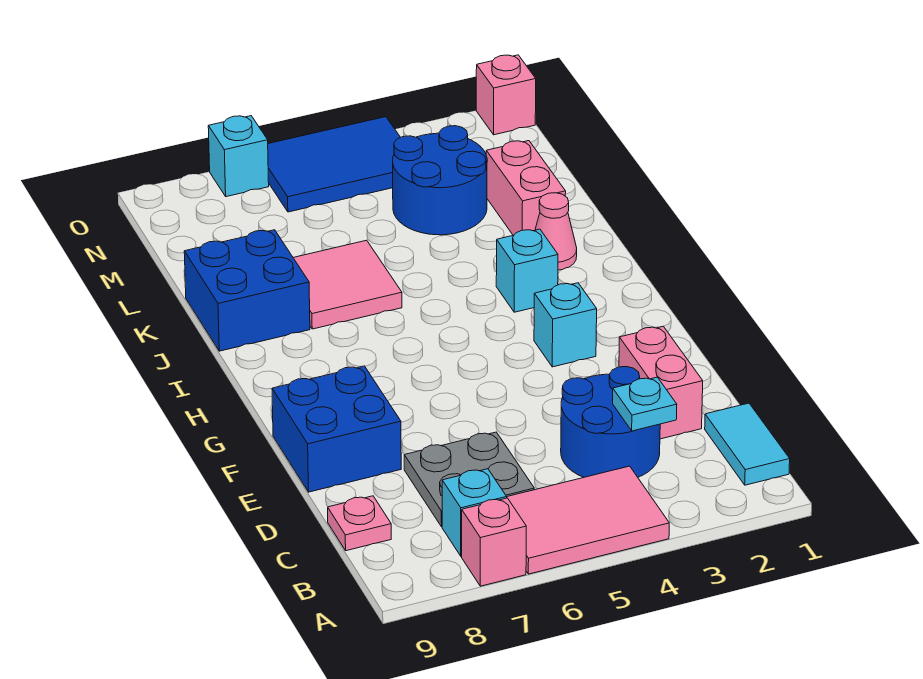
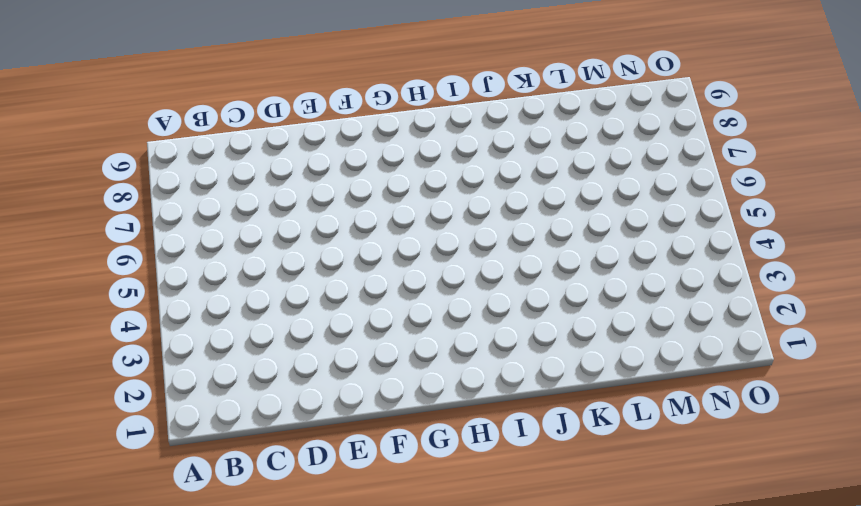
none -> pink tile A4:B6 level 1
none -> pink brick A7 level 1
none -> cyan tile B1:C1 level 1

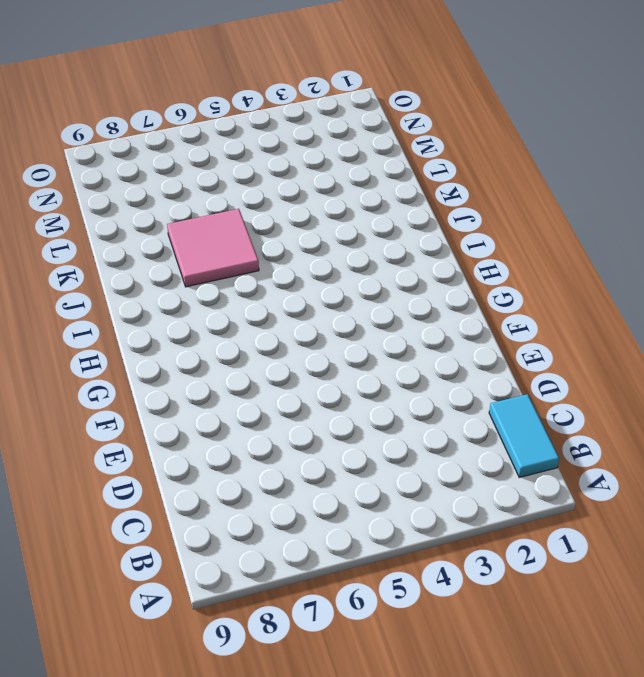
none -> pink tile A4:B6 level 1
none -> pink brick A7 level 1
none -> cyan brick B7 level 1

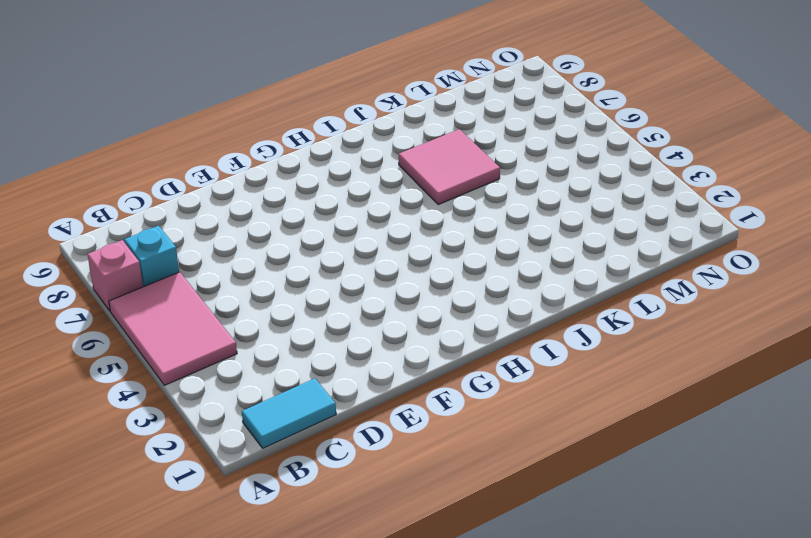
none -> blue round brick C3:D4 level 1
none -> grey plate C6:D7 level 1
none -> pink plate C9 level 1

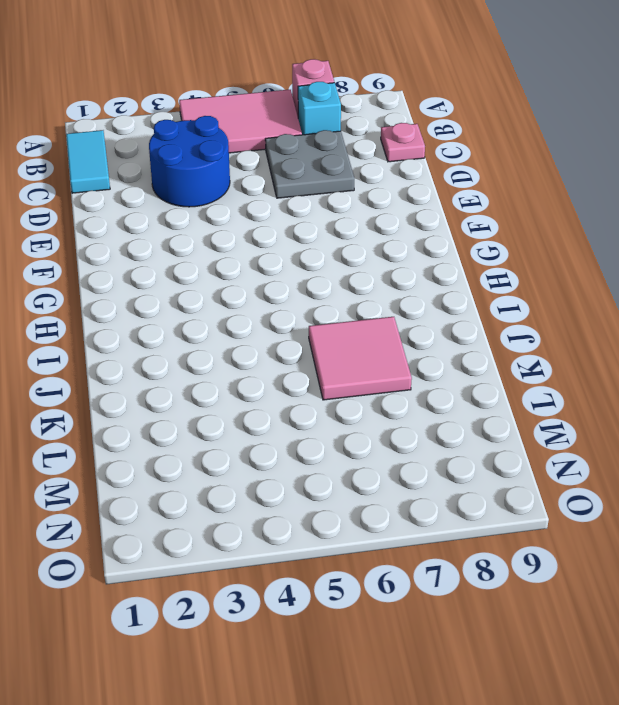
none -> pink brick D2:E2 level 1
none -> blue brick E8:F9 level 1
none -> cyan brick G3 level 1

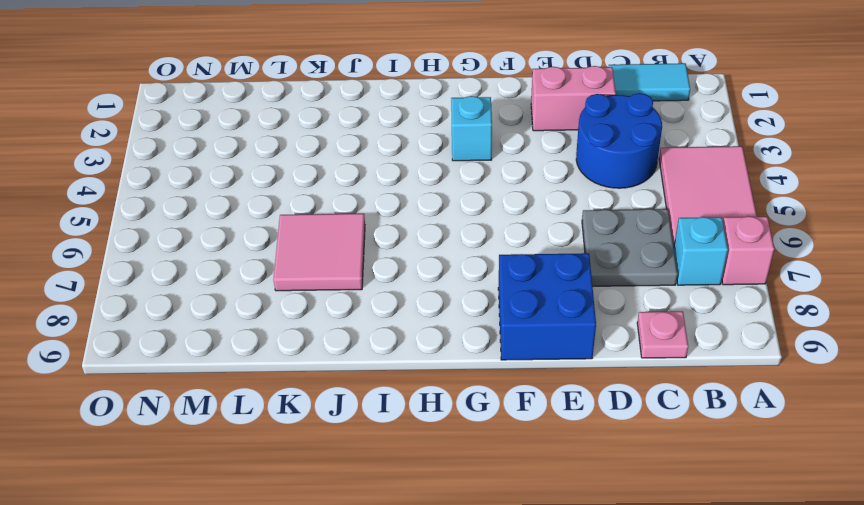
none -> cyan brick I3 level 1
none -> pink cone J2 level 1
none -> blue brick J8:K9 level 1

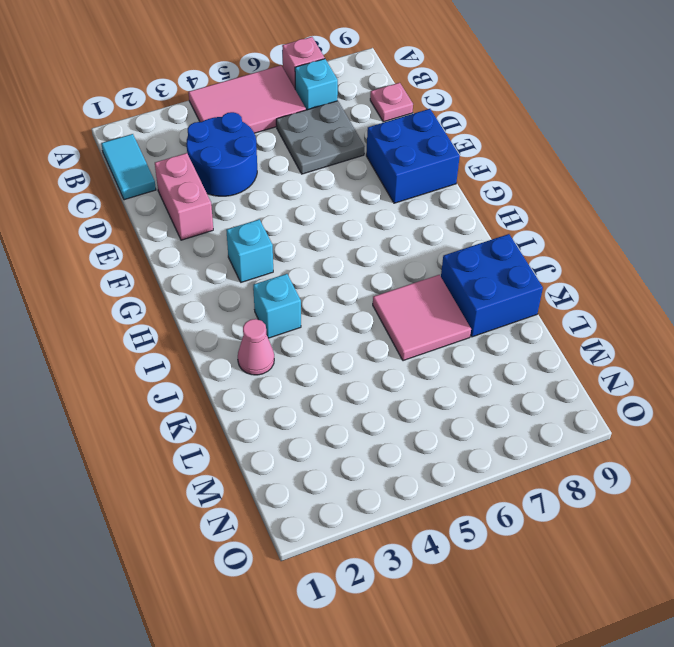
none -> pink brick K2:L2 level 1
none -> blue round brick L3:M4 level 1
none -> blue tile N4:O6 level 1

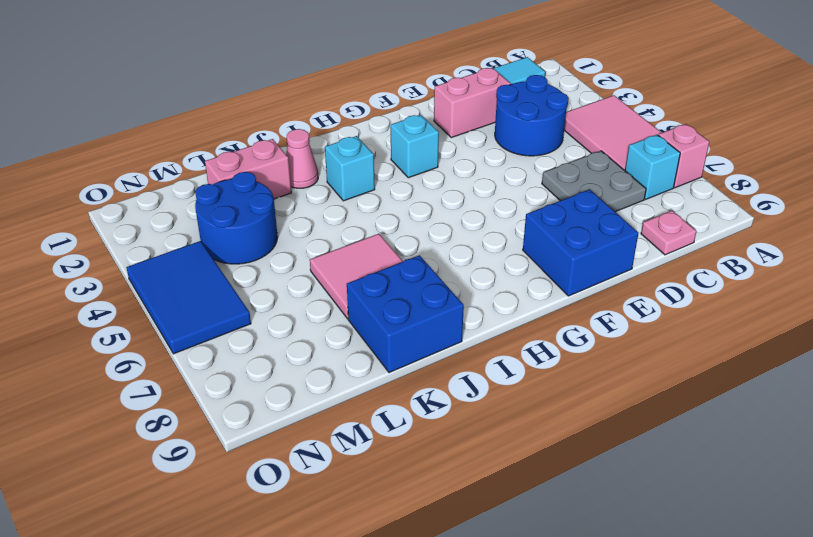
none -> pink brick O1 level 1
none -> cyan brick O7 level 1
none -> cyan plate C3 level 2

